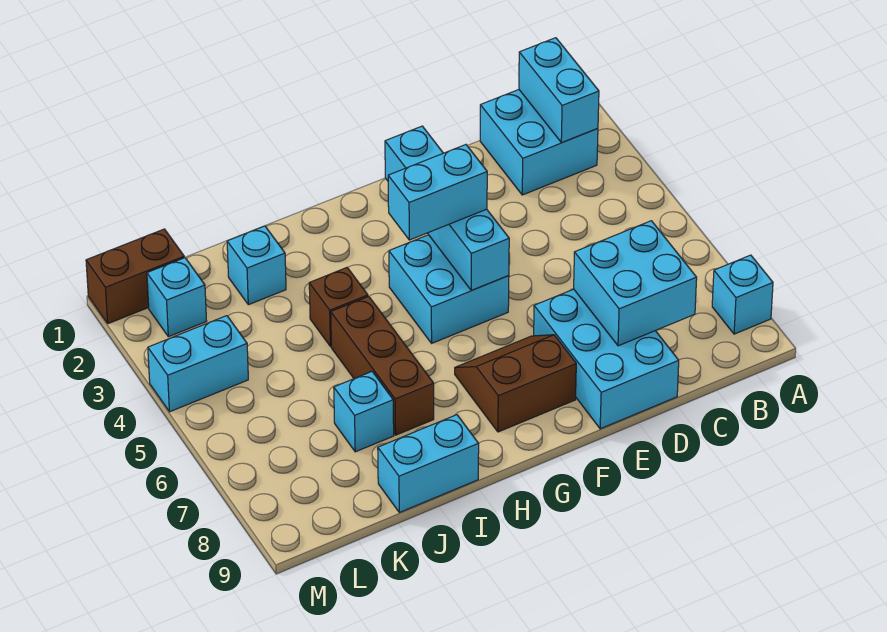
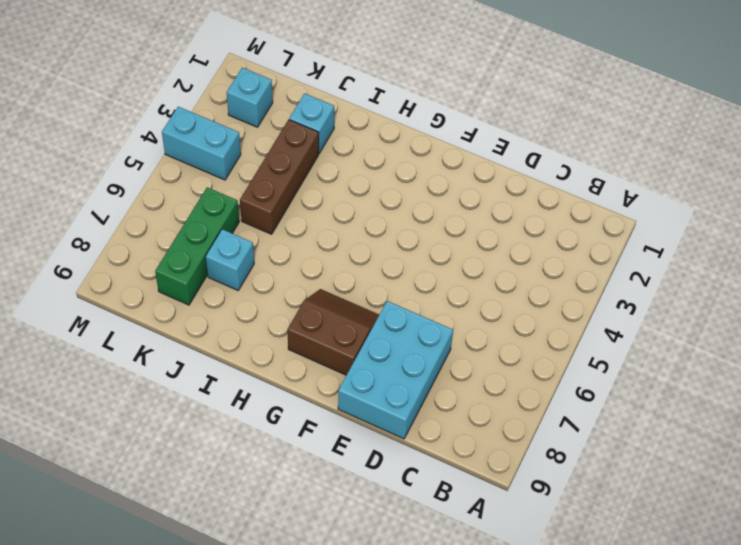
brown brick J3:J5 level 1 -> brown brick I5:I7 level 1
green brick K6:K8 level 1 -> none
none -> cyan brick A8 level 1
none -> cyan brick B1:C2 level 1
none -> cyan brick F4:G5 level 1

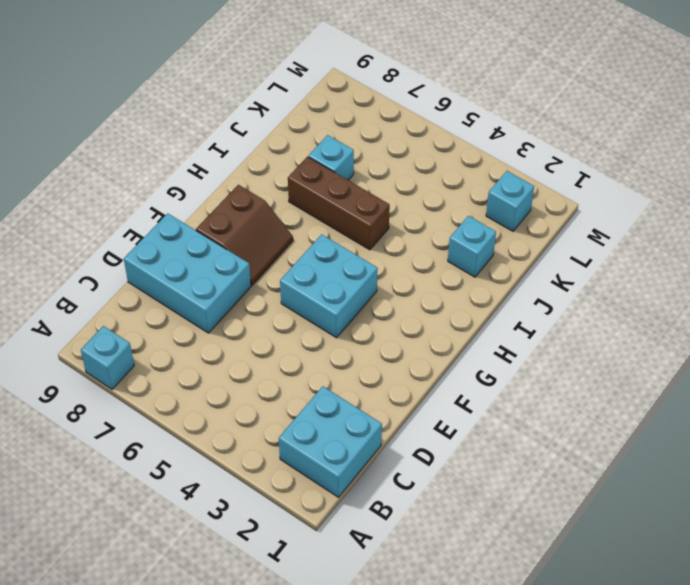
none -> brown brick I4 level 1
none -> cyan brick I9:J9 level 1
none -> brown brick L1:M1 level 1

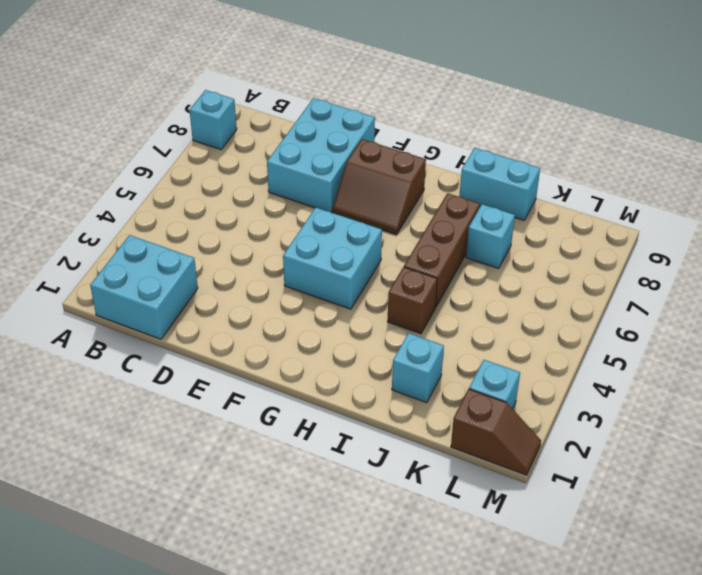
brown slope L1:M1 level 1 top L -> brown brick L1:M1 level 1
none -> cyan brick L4:M4 level 1
none -> cyan brick B1:B2 level 2
none -> cyan brick C7:D8 level 2

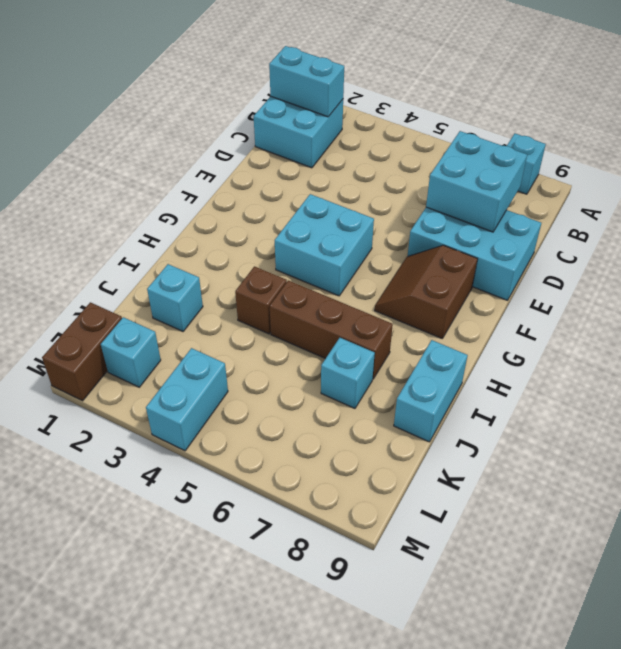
none -> cyan brick F2:F5 level 2
none -> cyan brick F4:G4 level 3

